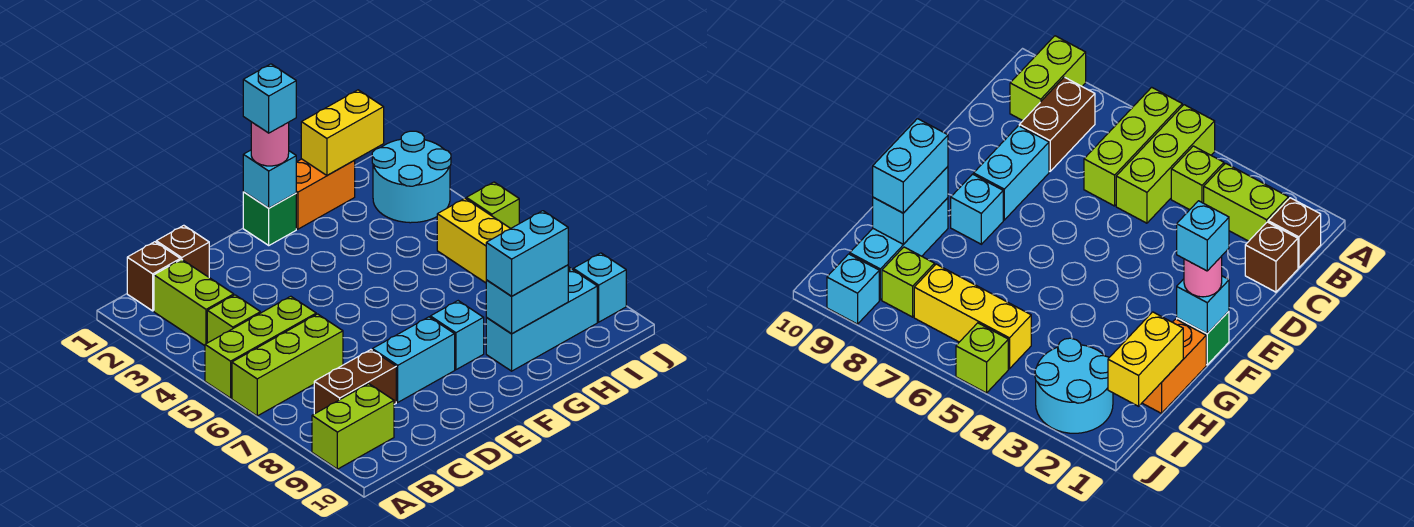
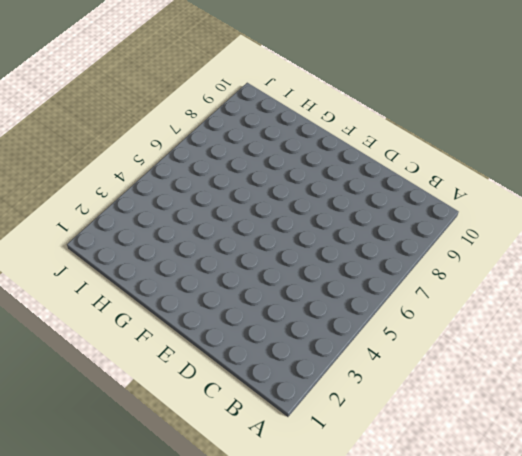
none -> lime brick A5:C5 level 1
none -> lime brick A6:C6 level 1
none -> lime brick A9:B9 level 1

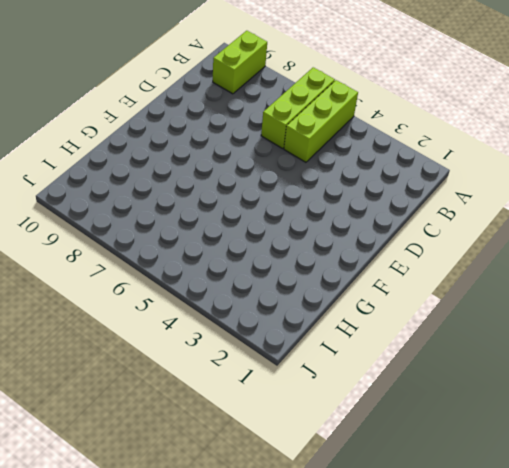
none -> brown brick B1 level 1
none -> lime brick B2:B3 level 1
none -> lime brick B4 level 1

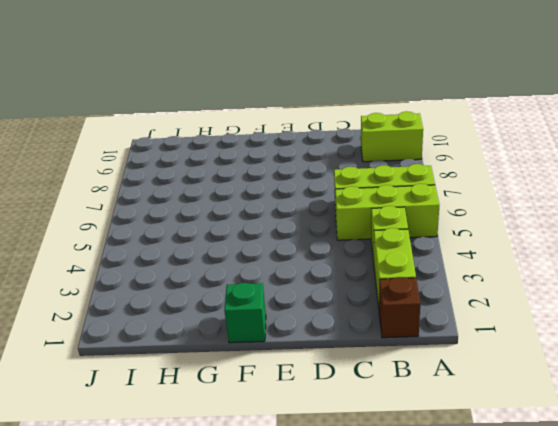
none -> brown brick B8:C8 level 1
none -> brown brick C1 level 1
none -> cyan brick D8:E8 level 1

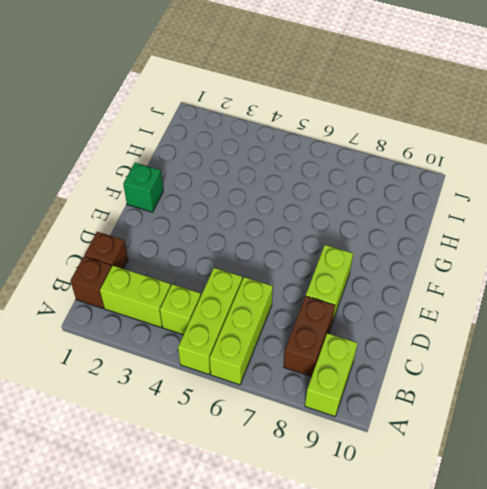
lime brick D8:E8 level 1 -> cyan brick D8:E8 level 1
none -> cyan brick F8 level 1
none -> orange brick G1:H1 level 1
none -> cyan brick G9:I9 level 1

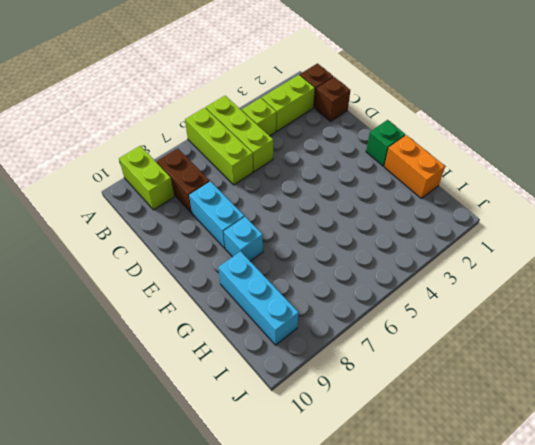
none -> cyan round brick I2:J3 level 1
none -> yellow brick I5:I7 level 1
none -> lime brick I8 level 1

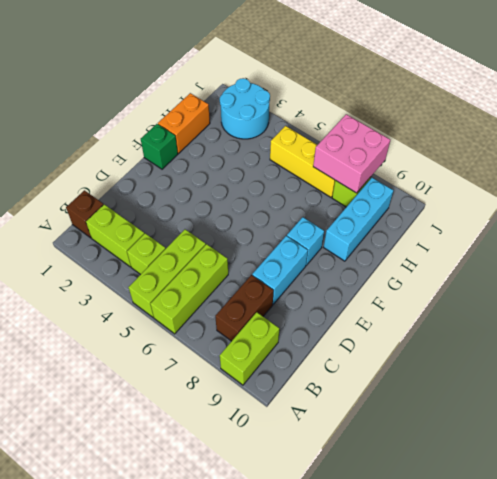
pink brick I7:J8 level 2 -> none
none -> brown brick C1 level 1
none -> lime brick J5 level 1
none -> cyan brick J9 level 1

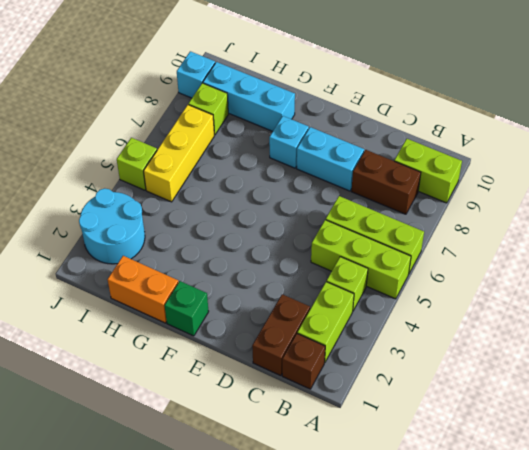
brown brick C1:C2 level 1 -> brown brick C1 level 1
none -> cyan brick F1 level 2
none -> cyan brick G9:H9 level 2
none -> yellow brick H1:I1 level 2

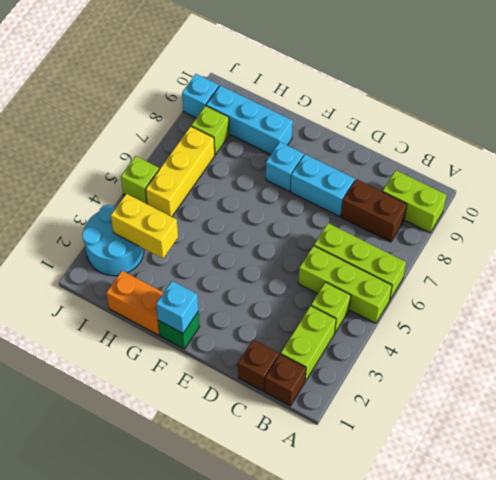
yellow brick H3:I3 level 2 -> yellow brick H1:I1 level 2
none -> cyan brick G9:H9 level 2
none -> pink round brick F1 level 3
none -> cyan brick G9:H9 level 3

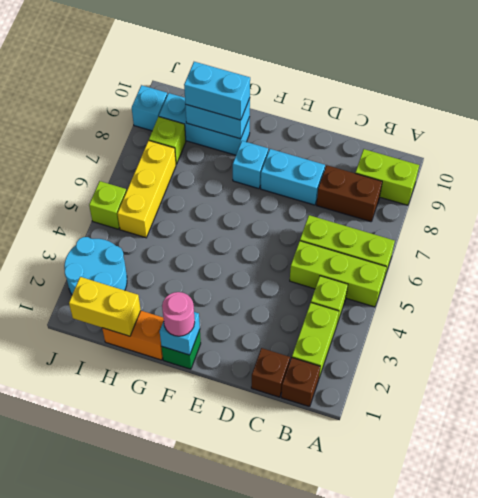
none -> cyan brick F1 level 4

